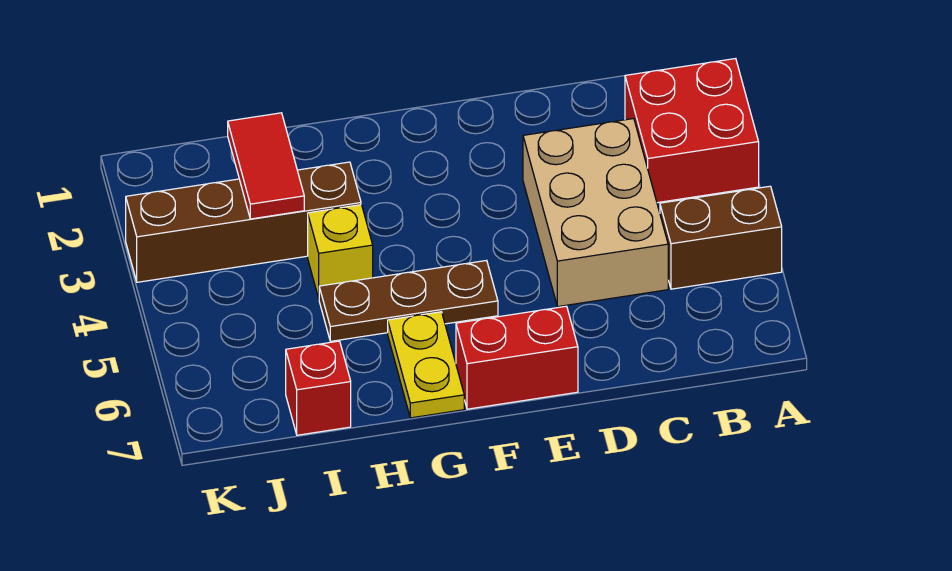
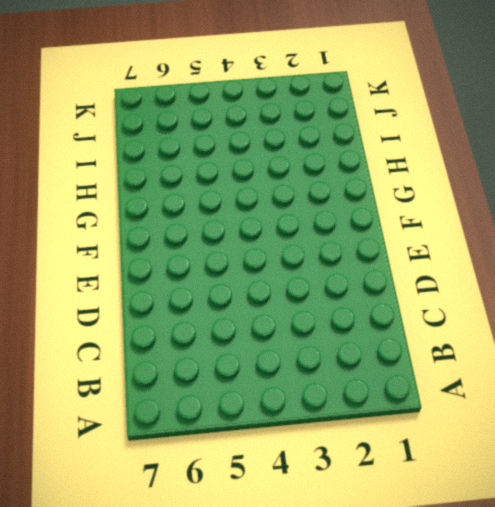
none -> red brick A2:B3 level 1
none -> brown brick A5:B5 level 1

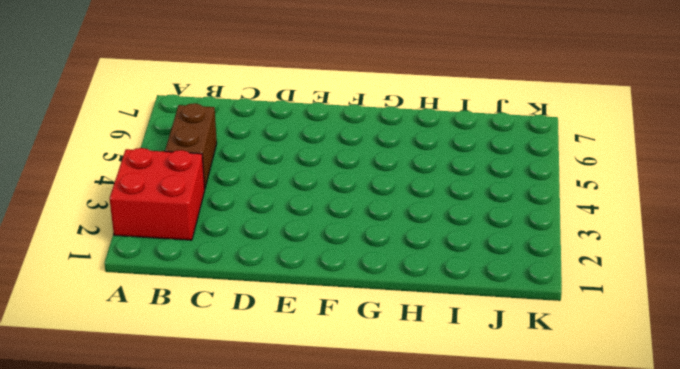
brown brick B4:B5 level 1 -> brown brick A5:B5 level 1
none -> tan brick C3:D5 level 1
none -> red brick E7:F7 level 1

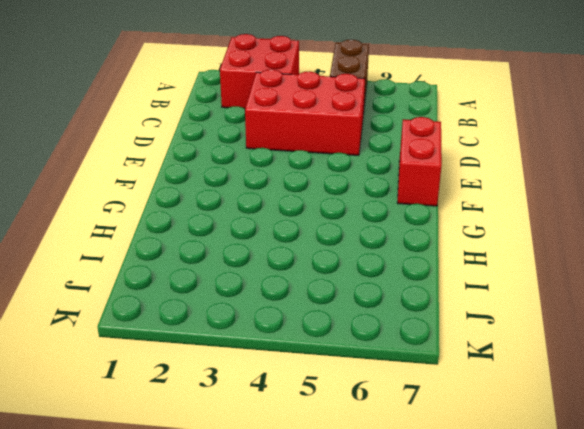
red brick C3:D5 level 1 -> tan brick C3:D5 level 1
none -> brown plate F5:H5 level 1
none -> yellow plate G6:G7 level 1

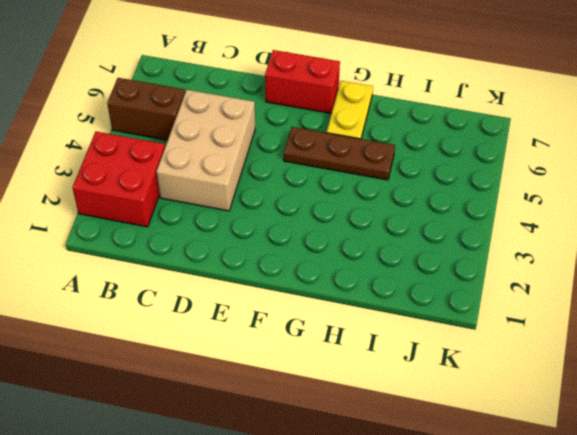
none -> brown brick H3:K3 level 1
none -> yellow brick H4 level 1

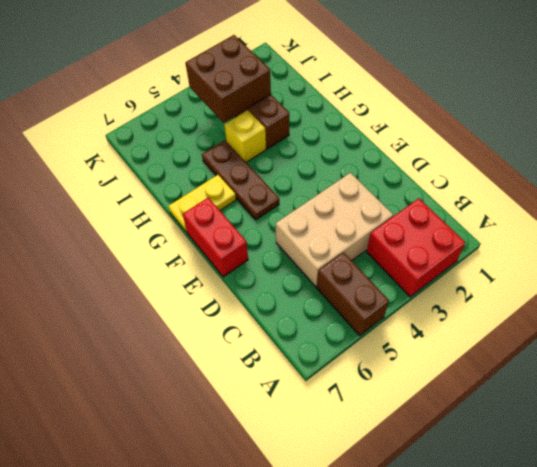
brown brick I3:J4 level 2 -> red tile I2:I3 level 2
none -> red brick I7 level 1

